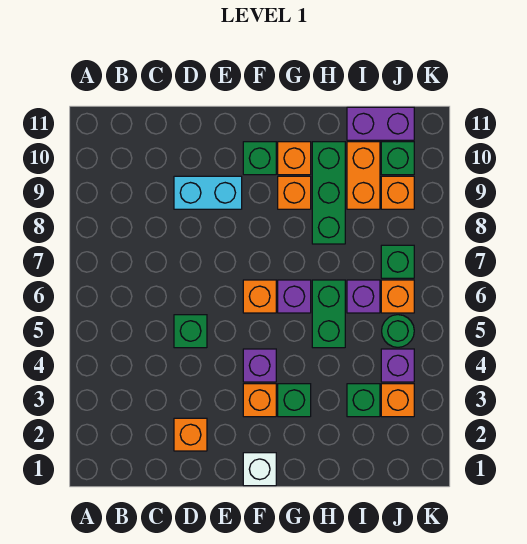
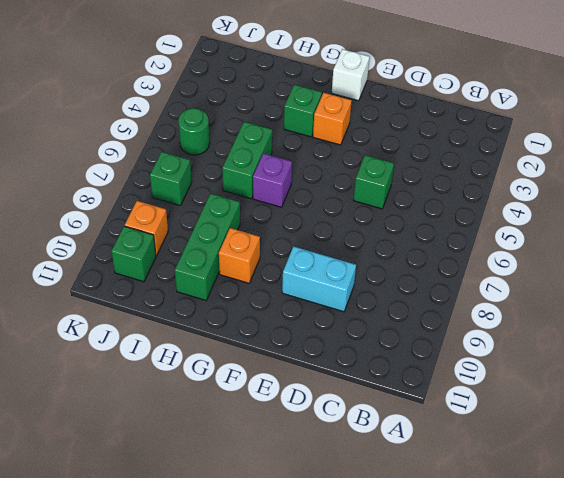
none -> orange brick D2 level 1
none -> purple brick F4 level 1
none -> orange brick F6 level 1

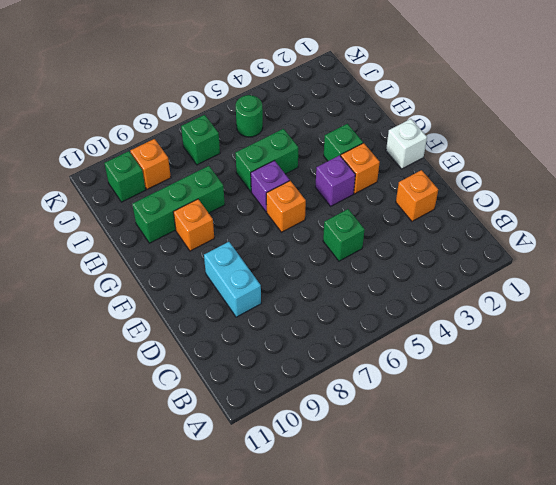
none -> green brick F10 level 1
none -> orange brick G10 level 1
none -> green brick I3 level 1

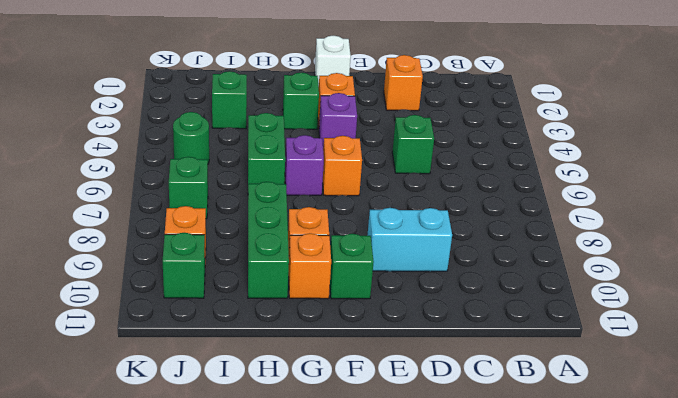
none -> purple brick I6 level 1
none -> orange brick I9:I10 level 1
none -> purple brick I11:J11 level 1

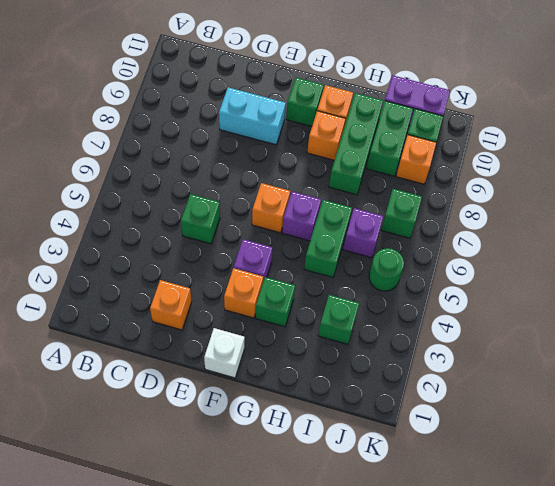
green brick I9:I10 level 1 -> orange brick I9:I10 level 1
none -> orange brick J3 level 1
none -> purple brick J4 level 1
none -> orange brick J6 level 1

